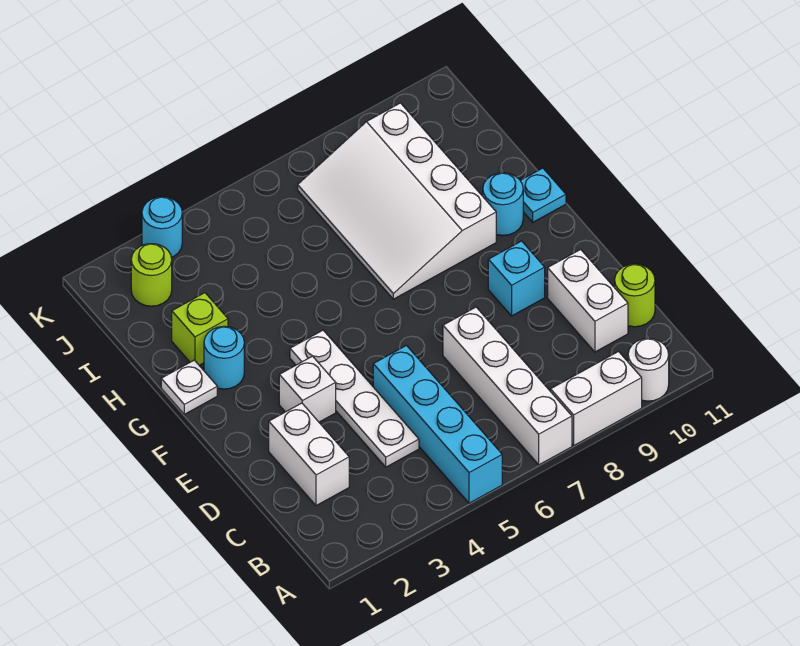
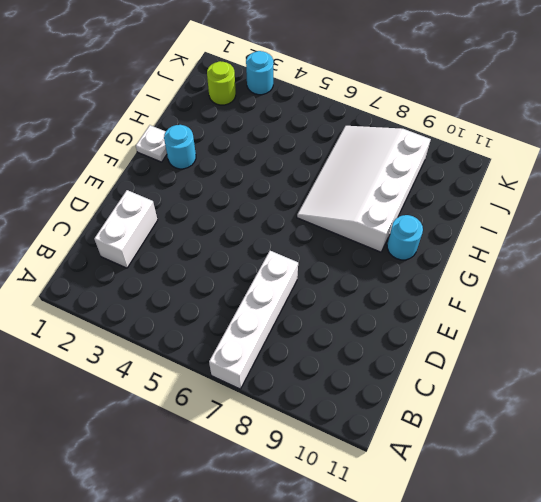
none -> cyan brick A5:D5 level 1
none -> white brick A8:A9 level 1
none -> white round brick A10 level 1

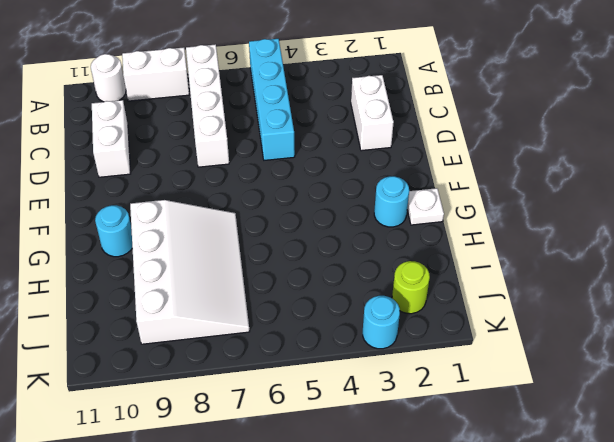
none -> white plate C4:F4 level 1
none -> lime round brick C11 level 1
none -> white brick E3 level 1

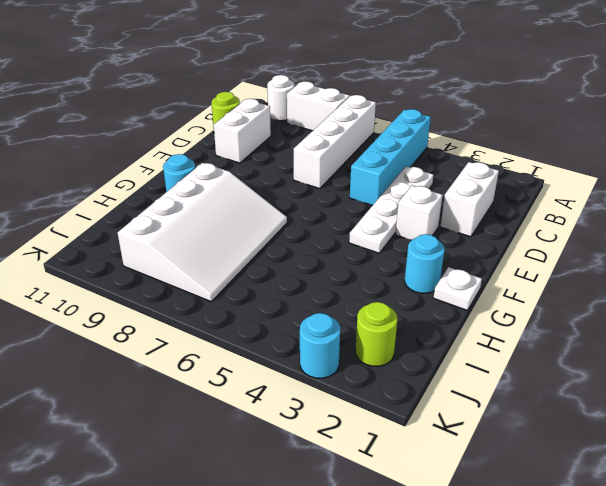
none -> cyan brick E9 level 1
none -> cyan plate G11 level 1
none -> lime brick H2 level 1

